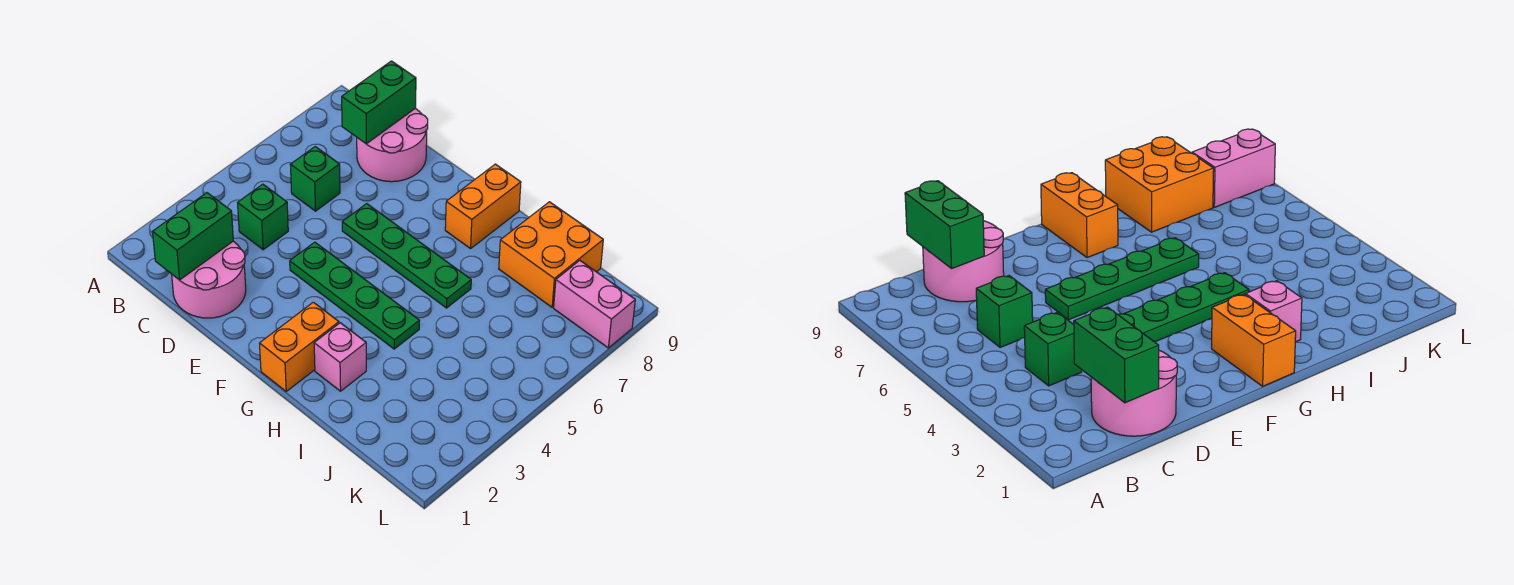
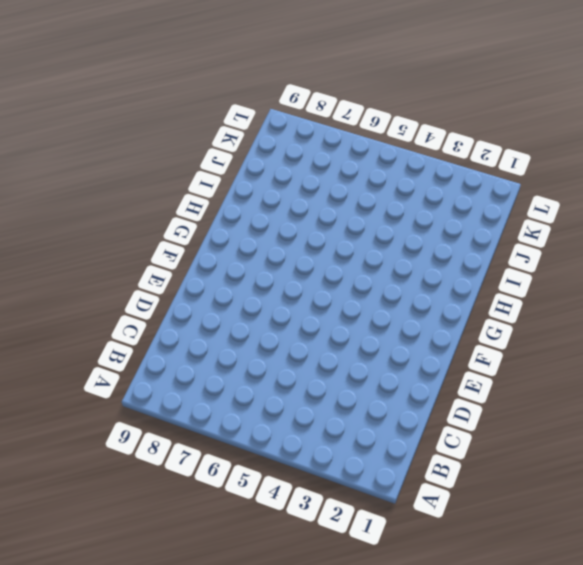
none -> pink round brick C1:D2 level 1
none -> green brick C4 level 1
none -> green brick C6 level 1

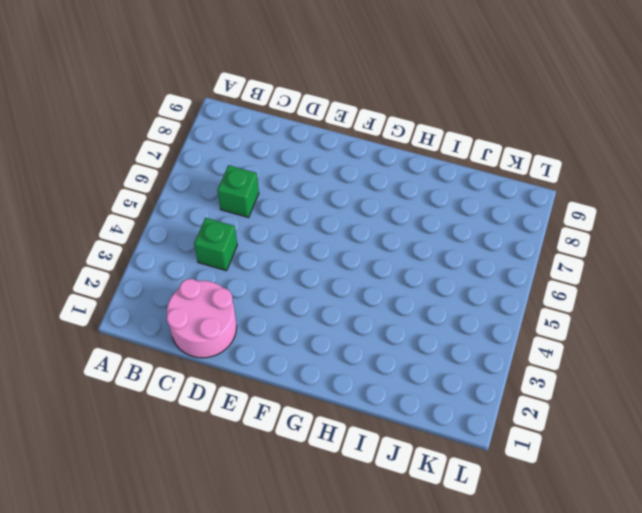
none -> pink round brick C8:D9 level 1
none -> green plate E4:H4 level 1
none -> green plate E6:H6 level 1

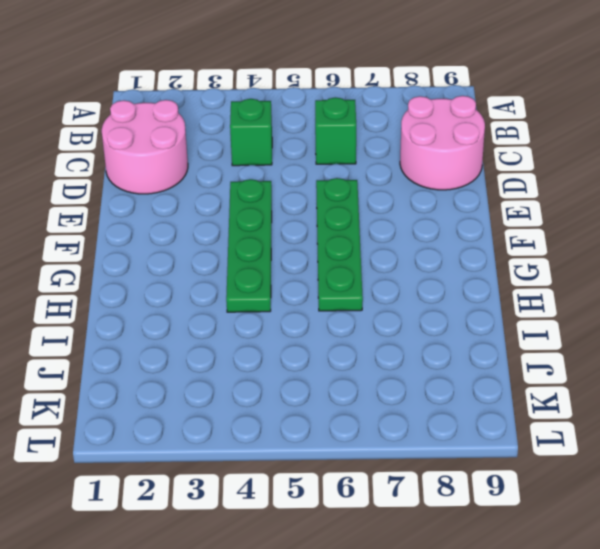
none -> orange brick G1:G2 level 1
none -> orange brick G8:G9 level 1
none -> pink brick H2 level 1

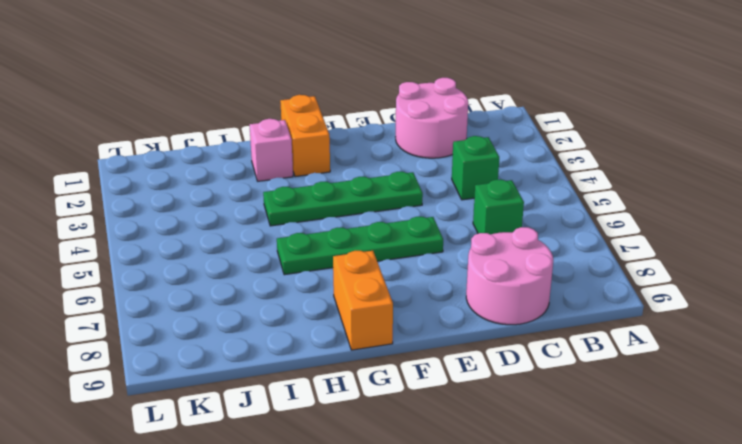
none -> orange brick I8:J9 level 1
none -> pink brick K8:L8 level 1
none -> green brick C1:C2 level 2

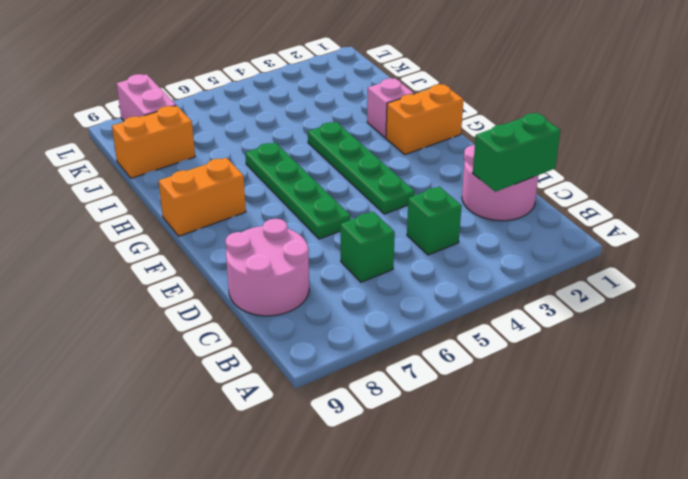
orange brick J8:J9 level 1 -> orange brick I8:J9 level 1
none -> green brick C8:C9 level 2

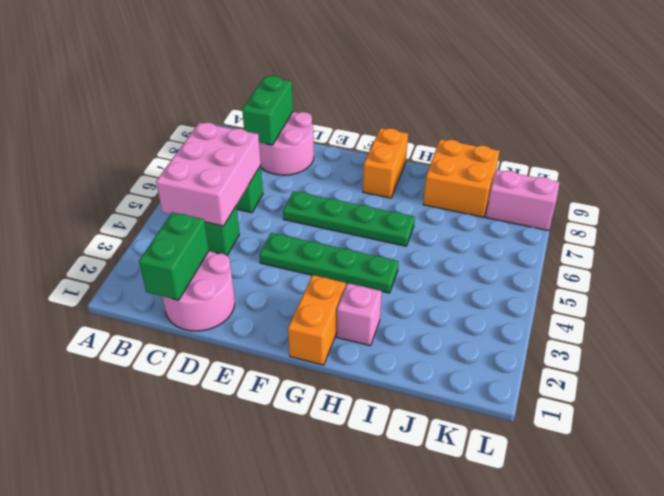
pink brick B4:C6 level 2 -> none

